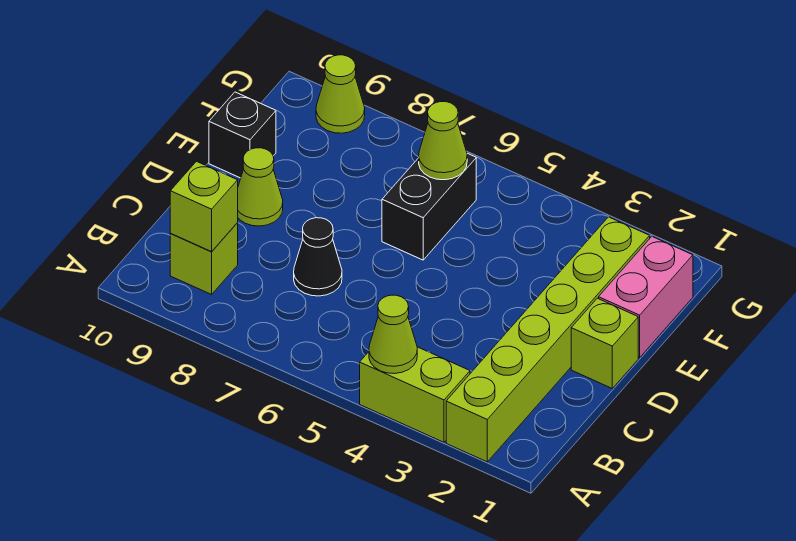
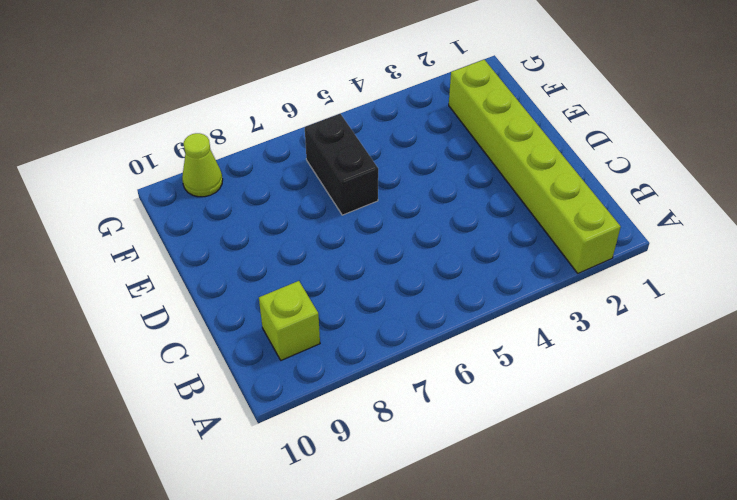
none -> lime brick A3:A4 level 1
none -> black cone C7 level 1
none -> lime brick D1 level 1

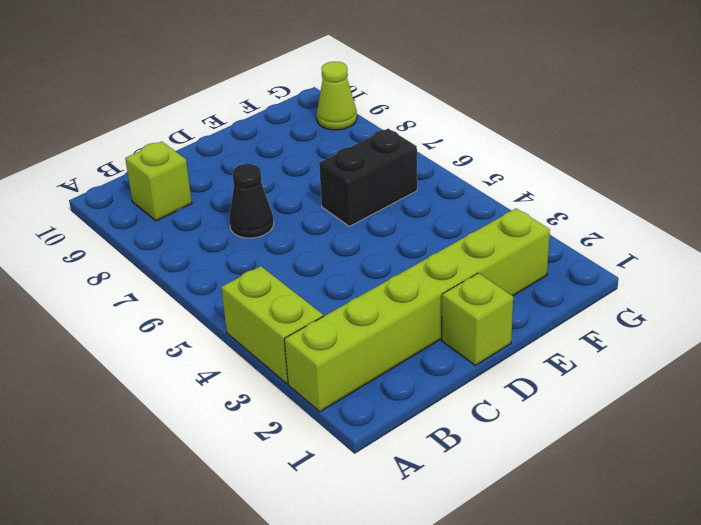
none -> lime cone D9 level 1
none -> pink brick E1:F1 level 1
none -> black brick E10 level 1

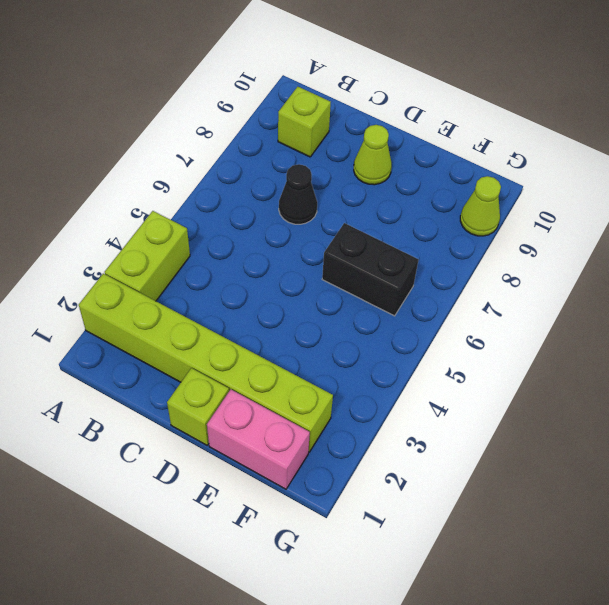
none -> black brick E10 level 1
none -> lime cone A4 level 2
none -> lime brick B9 level 2

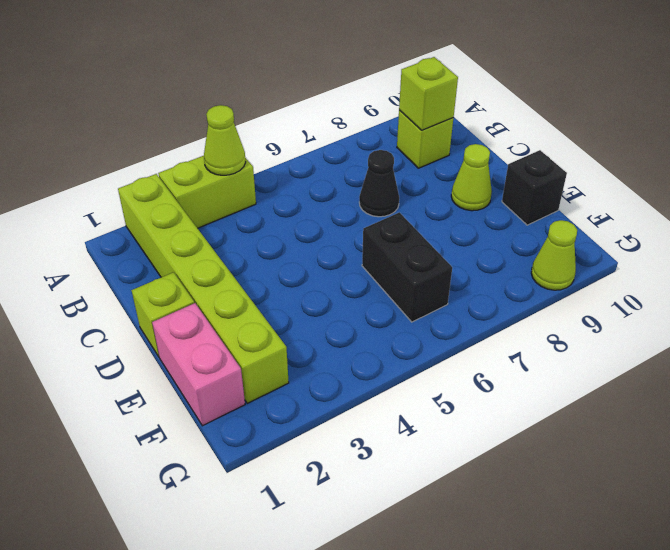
none -> lime cone F6 level 2

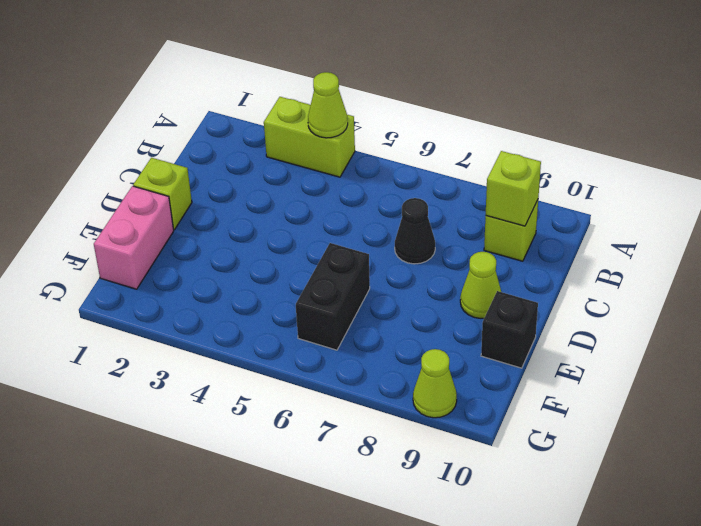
none -> lime brick A2:F2 level 1
none -> lime cone F6 level 2

